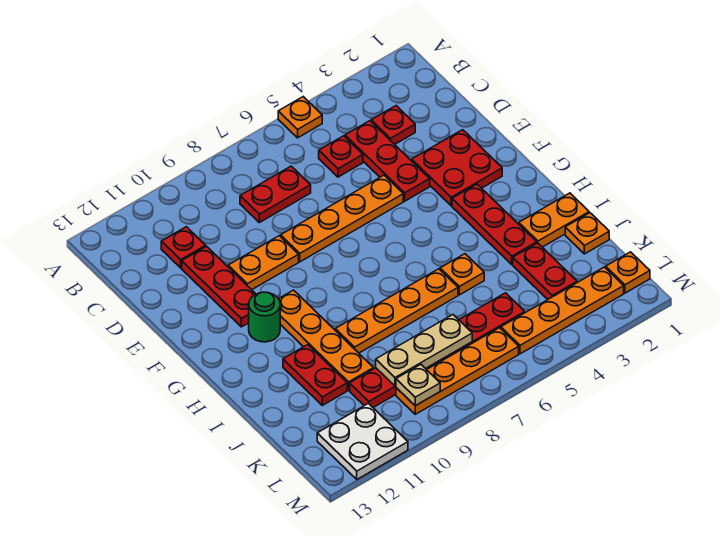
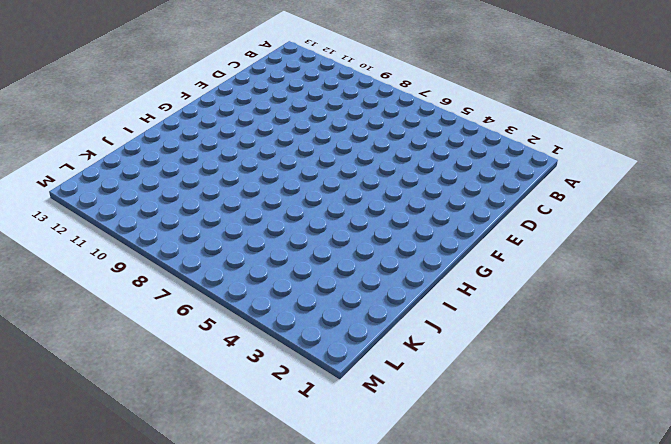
none -> orange plate A5 level 1
none -> red plate C3 level 1
none -> red plate C4:E4 level 1

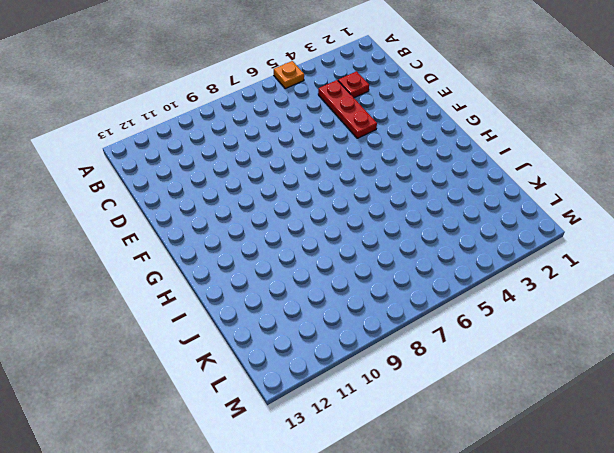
none -> red plate C5 level 1
none -> red plate C7:C8 level 1
none -> red plate C11 level 1

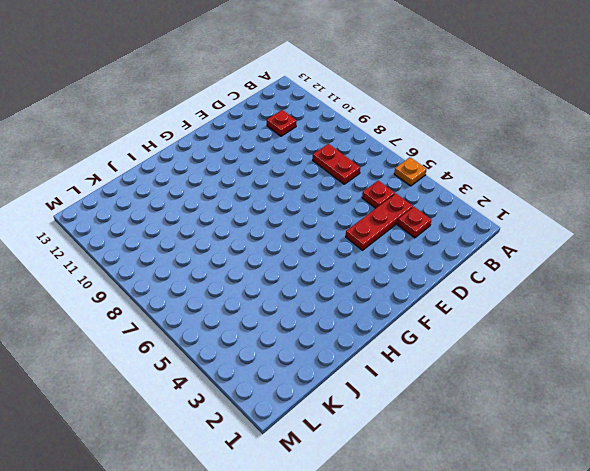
none -> red plate D11:F11 level 1
none -> red plate E2:F3 level 1
none -> orange plate E5:E8 level 1

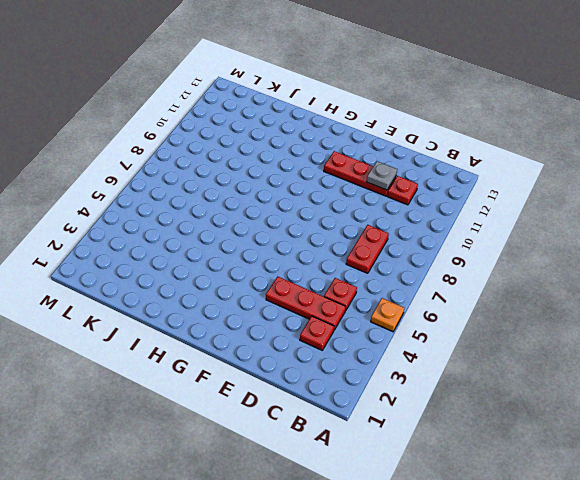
grey plate D11 level 2 -> none
none -> red plate E2:F3 level 1
none -> orange plate E5:E8 level 1
none -> orange plate E9:E10 level 1

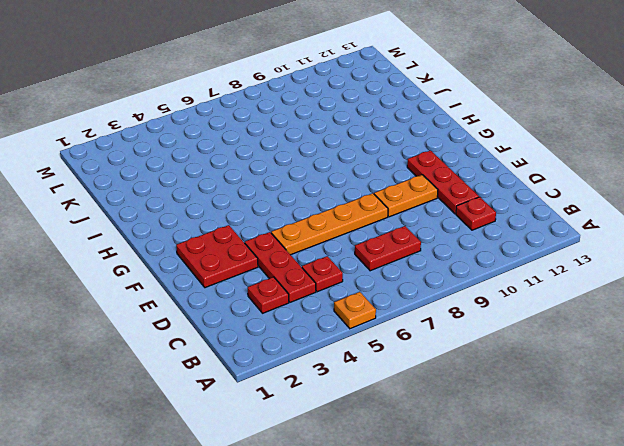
none -> red plate G3:I3 level 1
none -> orange plate G10:J10 level 1
none -> green round brick G11 level 1

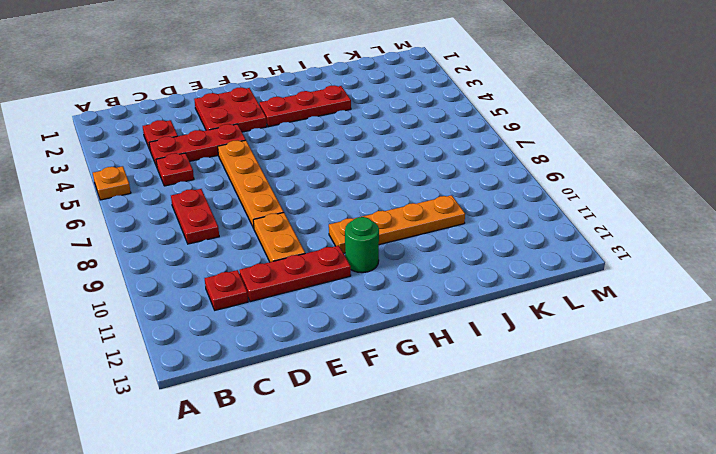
none -> orange plate I1:I2 level 1
none -> orange plate I5 level 1
none -> orange plate I6:I9 level 1

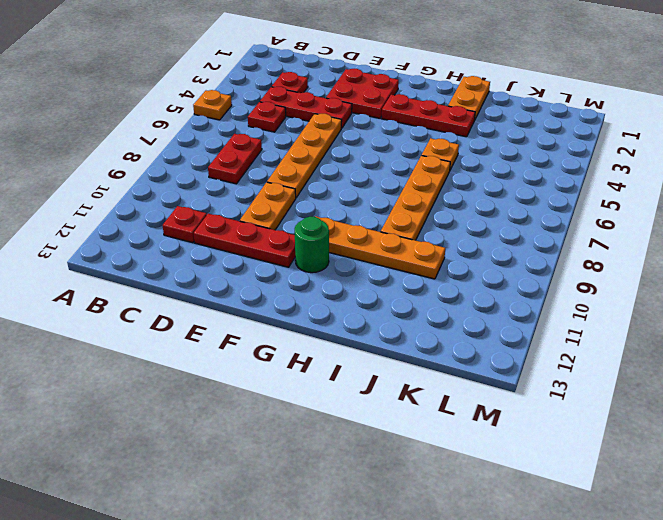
none -> red plate I11:J11 level 1
none -> orange plate J1 level 1
none -> red plate J3:K3 level 1

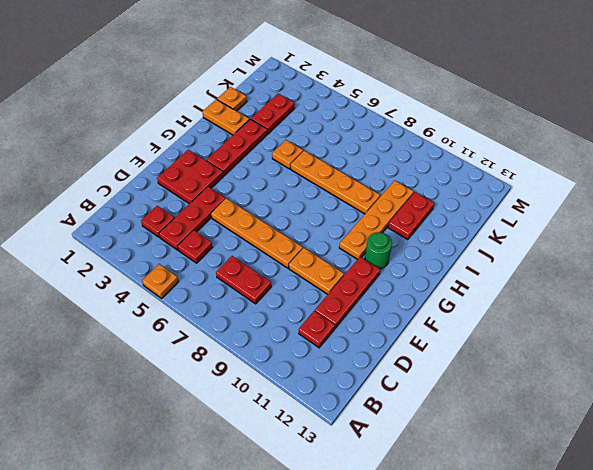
none -> red plate K5:K10 level 1
none -> orange plate L1 level 1
none -> orange plate L2:L5 level 1

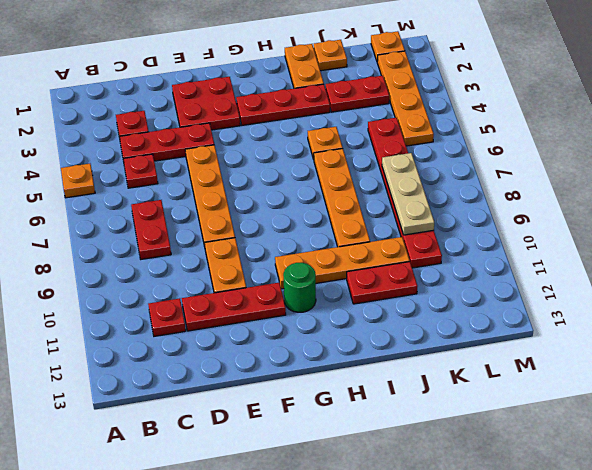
none -> orange plate L6:L9 level 1
none -> white plate L11:M12 level 1
none -> tan plate L9 level 2

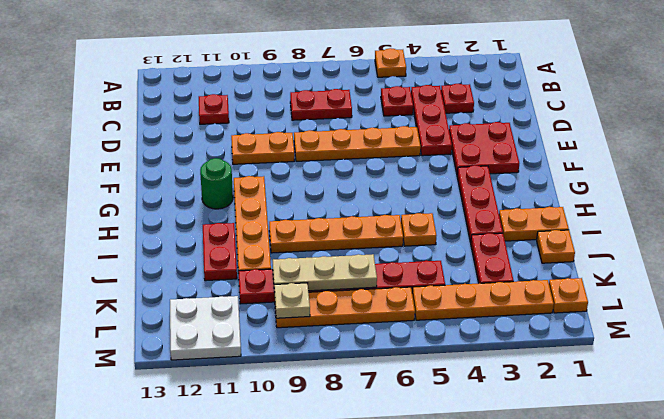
none -> red plate D11:F11 level 1

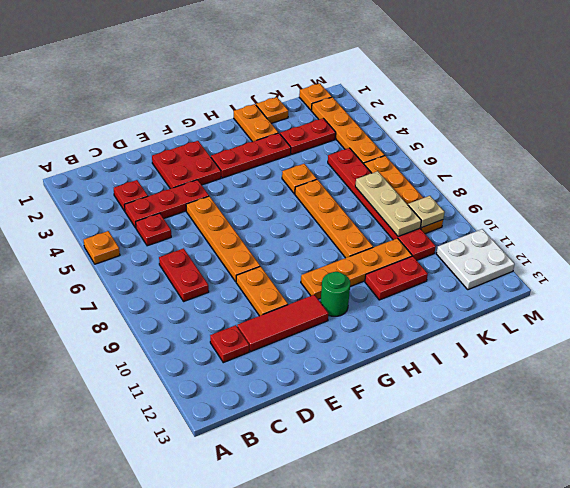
red tile D11:F11 level 1 -> red plate D11:F11 level 1

